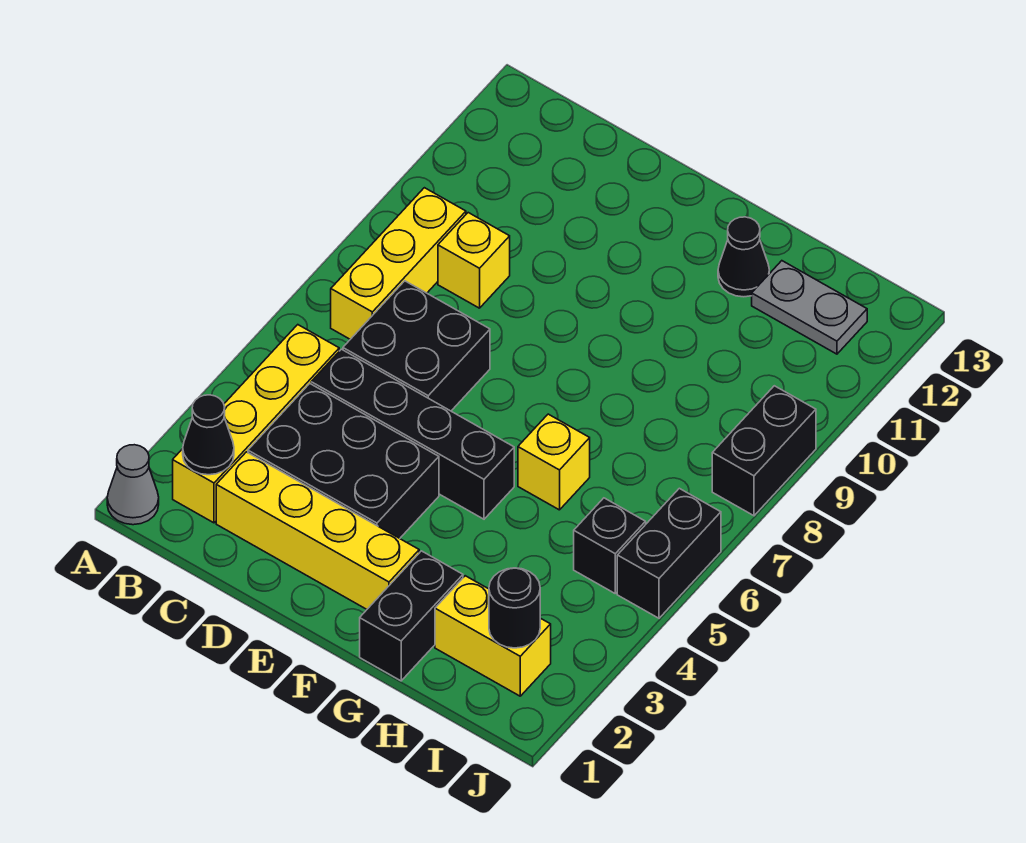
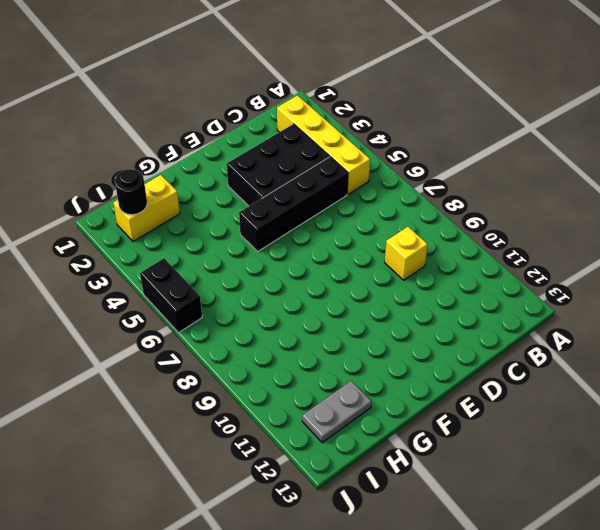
none -> grey cone A1 level 1
none -> yellow brick B7:B9 level 1
none -> yellow brick C2:F2 level 1

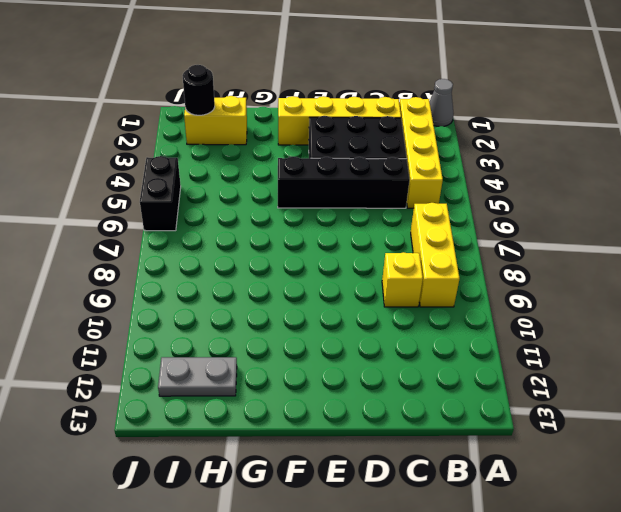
none -> black brick C6:D7 level 1
none -> black brick G1:G2 level 1
none -> yellow brick G6 level 1

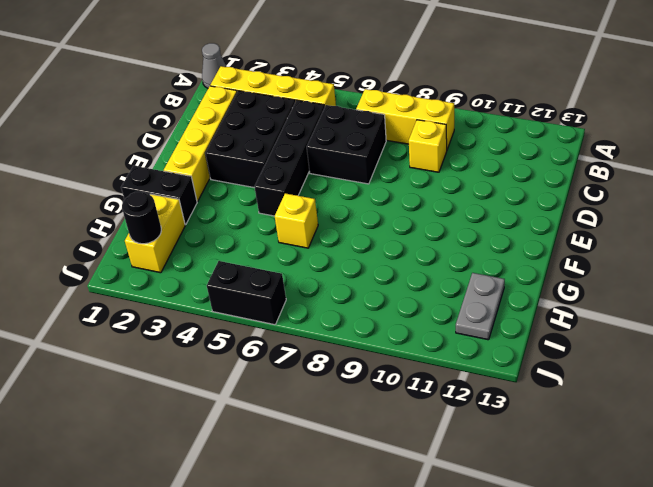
none -> black cone G12 level 1
none -> black brick I5 level 1
none -> black brick J8:J9 level 1

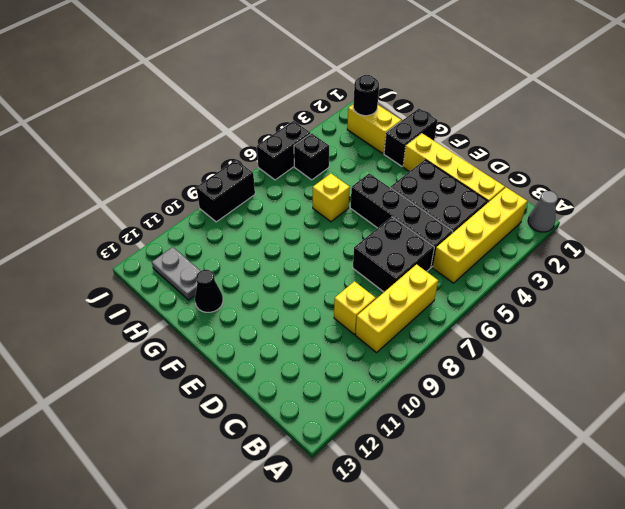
none -> black cone B2 level 2

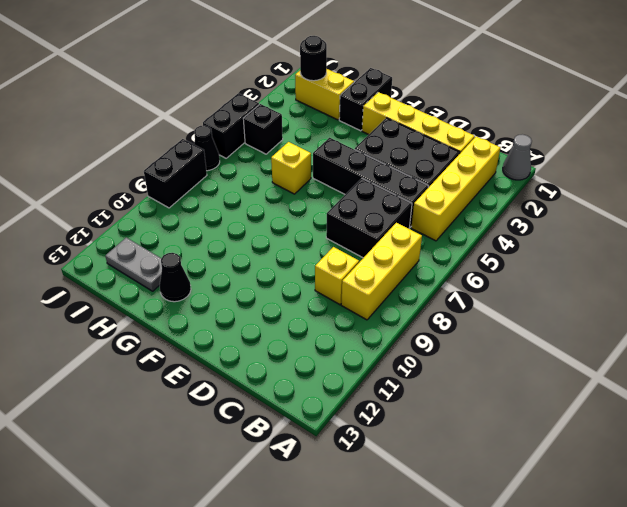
black cone J7 level 1 -> black cone B2 level 2

